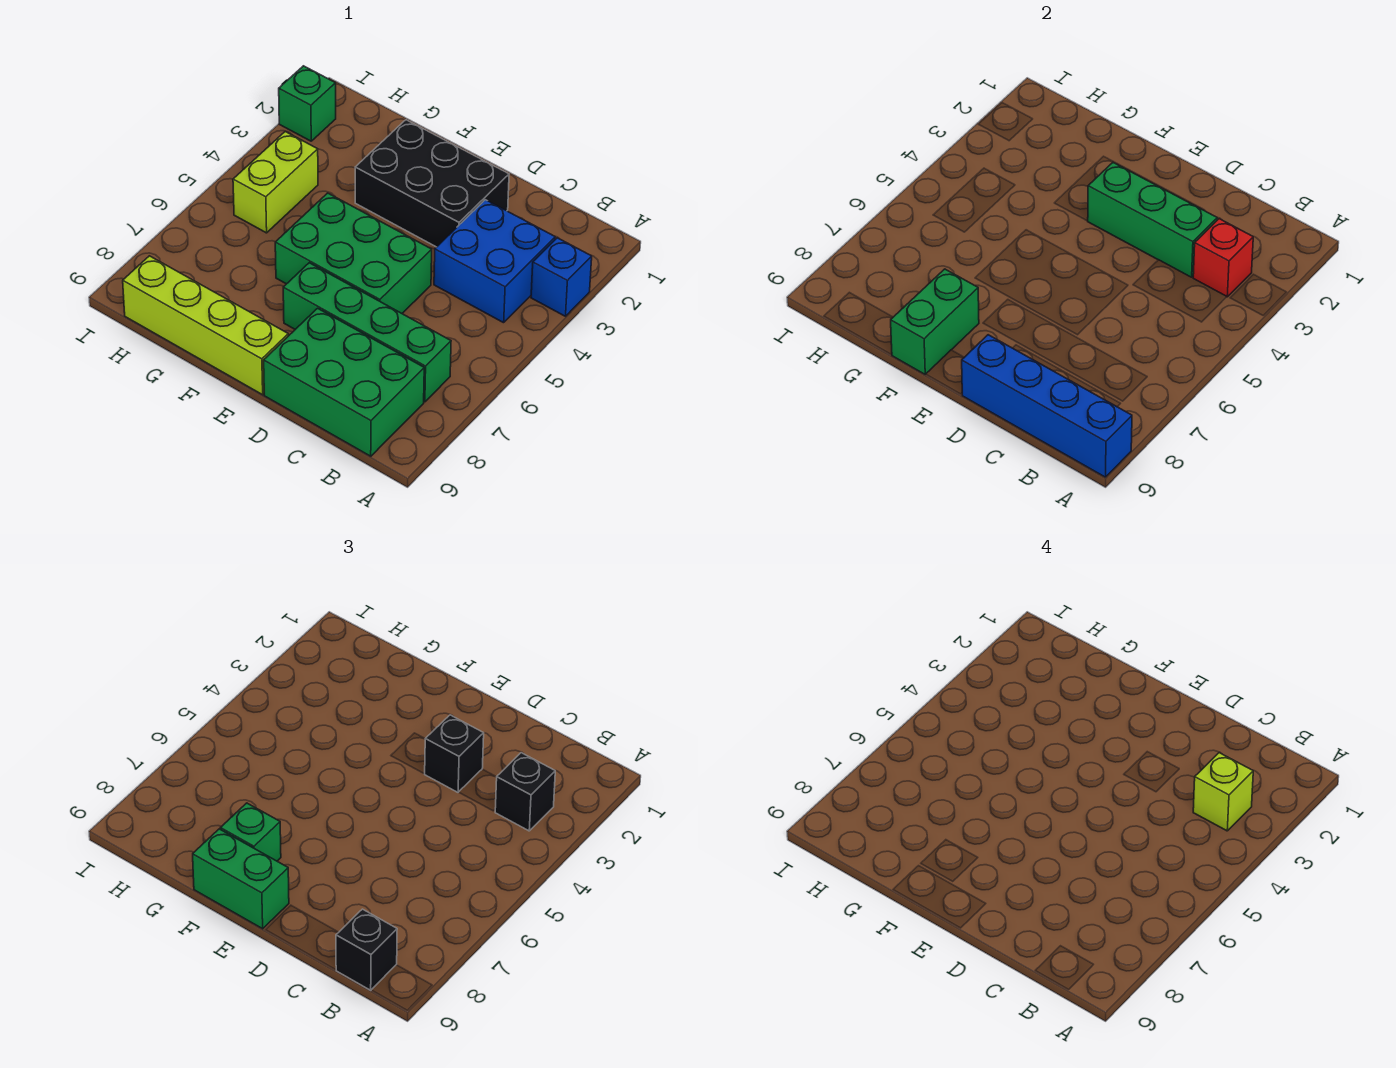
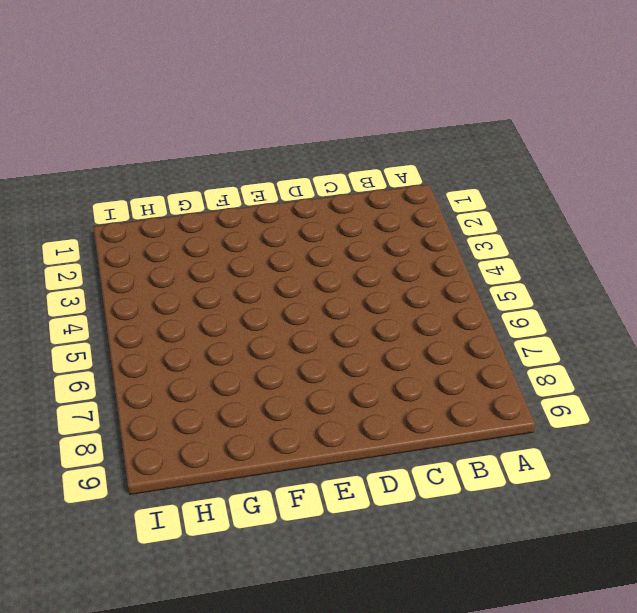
none -> blue brick A3 level 1
none -> blue brick B3:C4 level 1
none -> green brick B7:E7 level 1

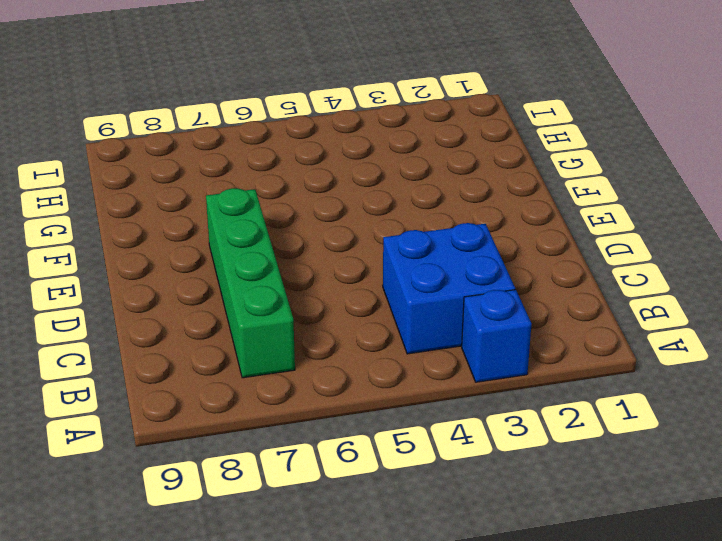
none -> green brick B8:D9 level 1
none -> black brick D2:F3 level 1
none -> green brick D5:F6 level 1

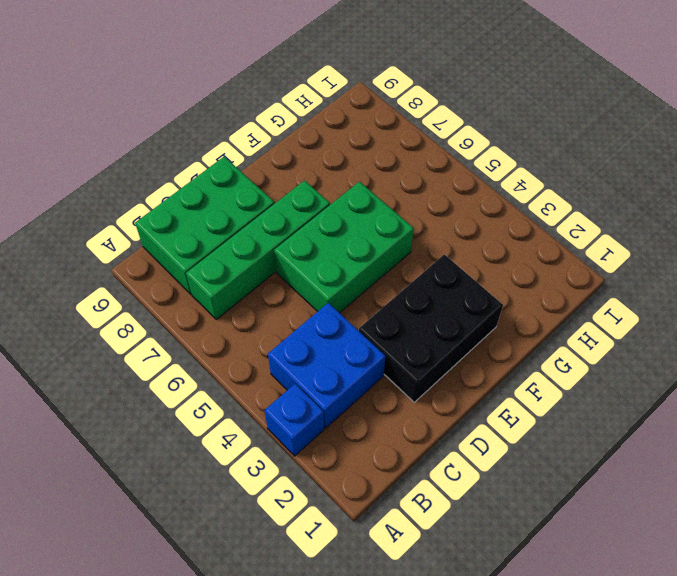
none -> lime brick E9:H9 level 1
none -> lime brick H4:H5 level 1
none -> green brick I2 level 1

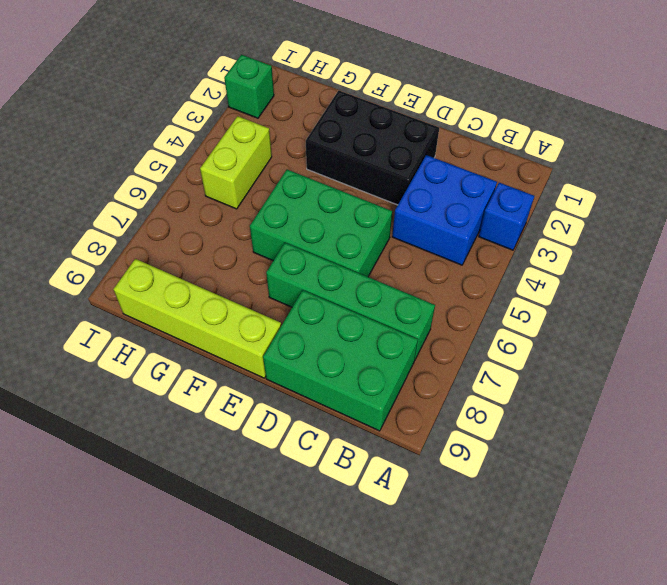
none -> blue brick A9:D9 level 2
none -> red brick B3 level 2
none -> green brick C3:E3 level 2

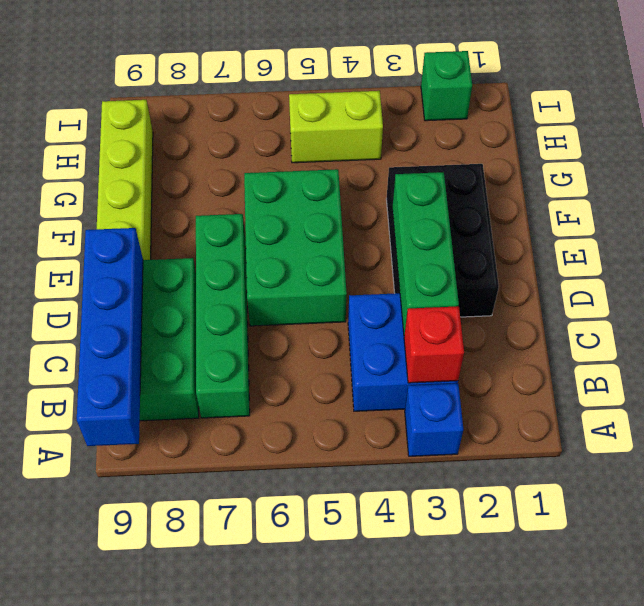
none -> green brick F8:F9 level 2
none -> black brick B3 level 3
none -> black brick B9 level 3

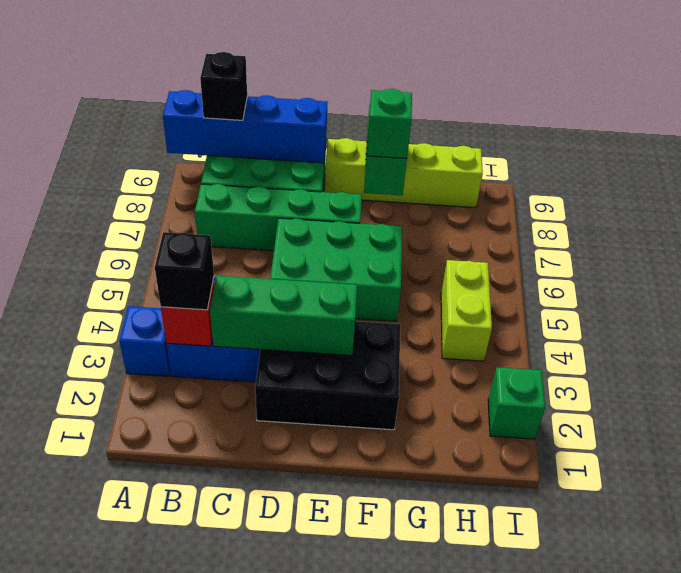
none -> black brick D3 level 3
none -> green brick E9:F9 level 3
none -> lime brick B3 level 4

